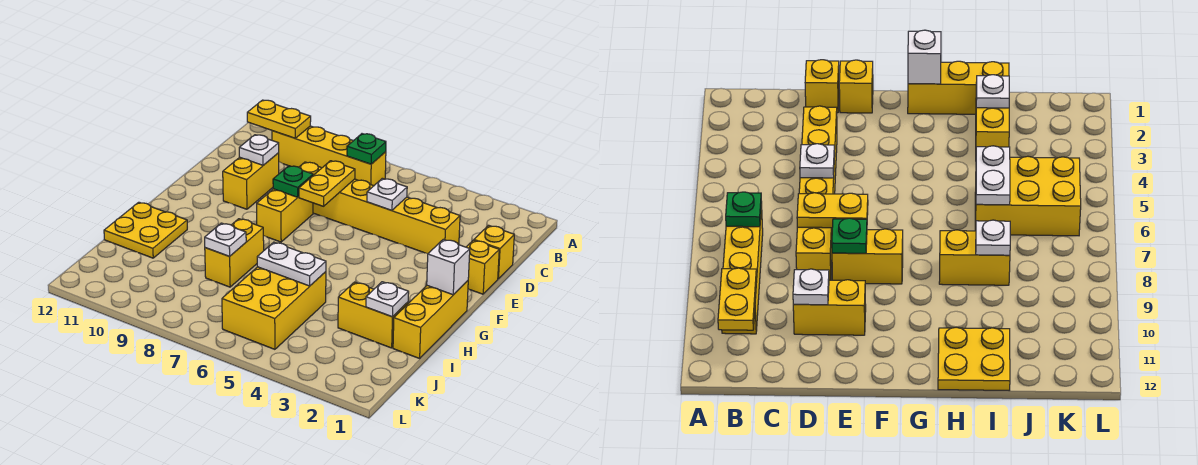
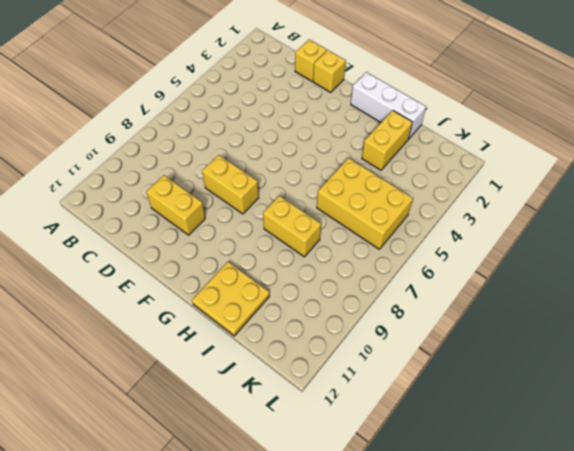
white brick G1:I1 level 1 -> yellow brick G1:I1 level 1
none -> yellow brick B7:B10 level 1
none -> yellow brick D3:D8 level 1
none -> green plate B7 level 2

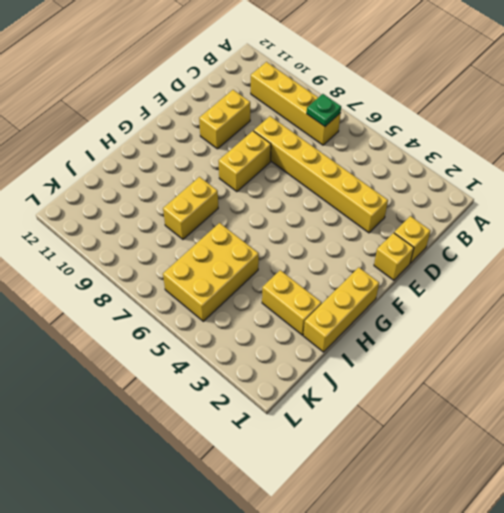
none -> yellow plate H11:I12 level 1
none -> yellow plate B10:B11 level 2
none -> white plate D5 level 2

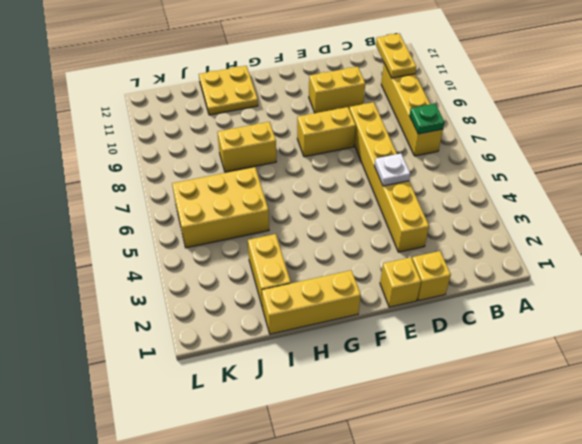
none -> yellow plate D7:E7 level 2
none -> white plate D10 level 2
none -> green plate E8 level 2

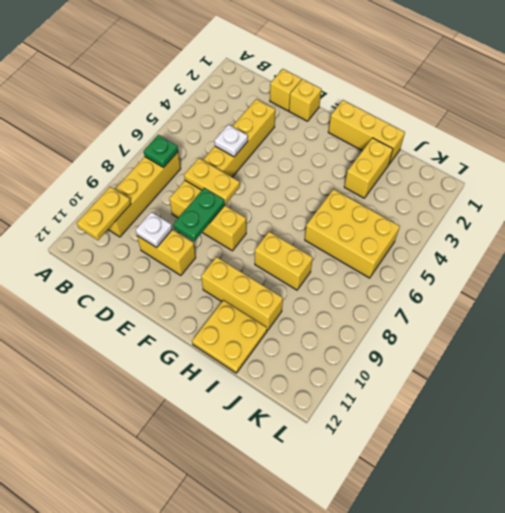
green plate E8:E9 level 2 -> green plate E8 level 2
yellow brick G10:I10 level 1 -> none
none -> white brick G1 level 2
none -> white plate I2 level 2
none -> white plate I5:I6 level 2

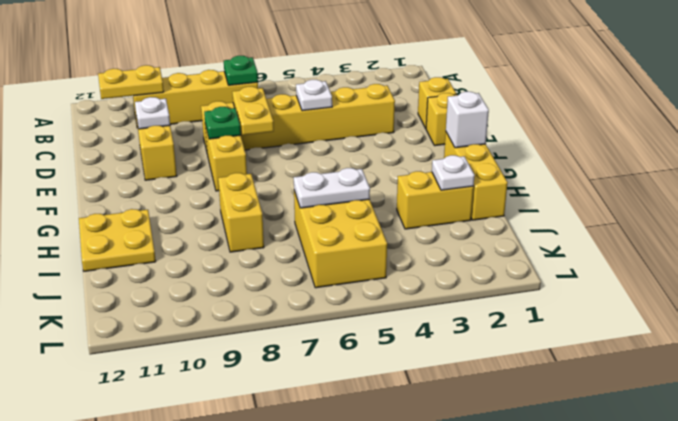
none -> white plate I8 level 2

